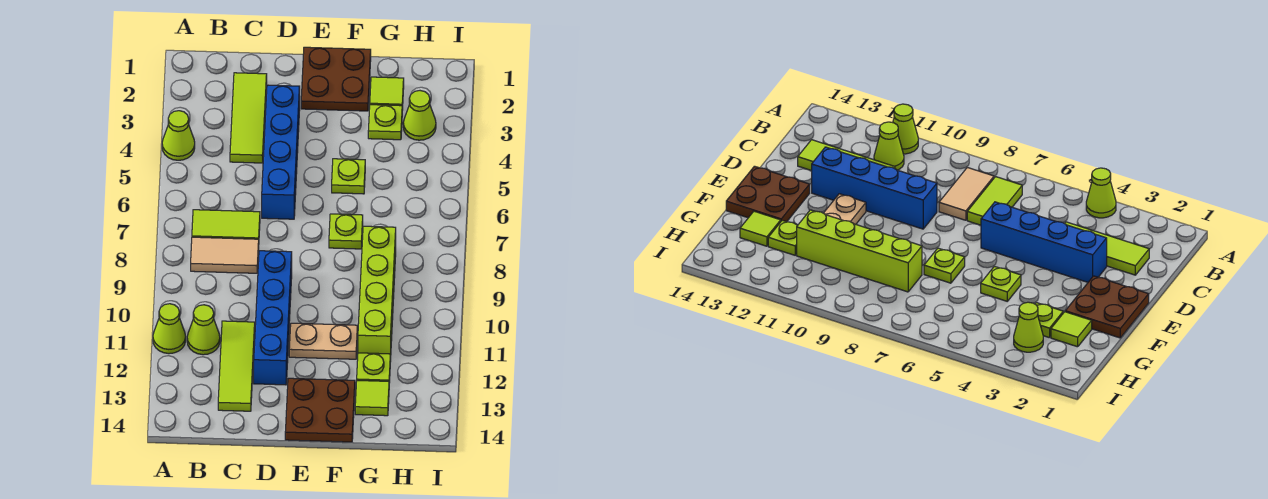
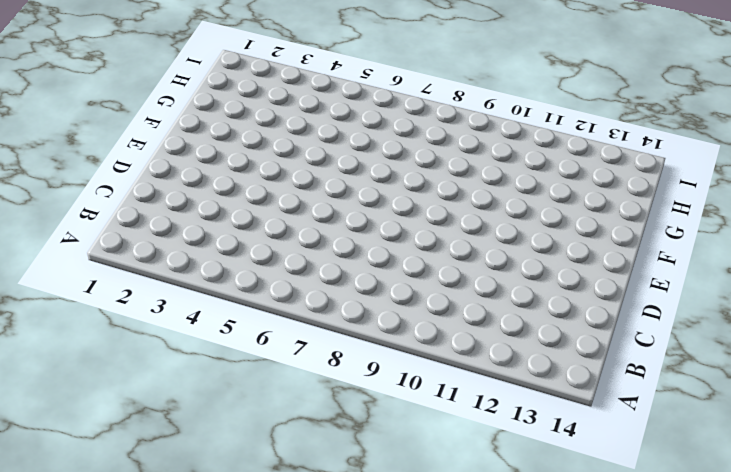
none -> lime cone A4 level 1
none -> lime cone A11 level 1
none -> lime tile B7:C7 level 1

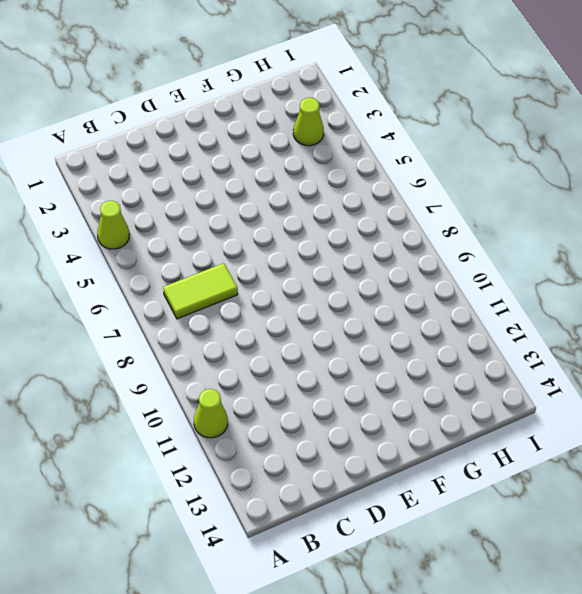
none -> tan tile B8:C8 level 1
none -> lime cone B11 level 1
none -> lime tile C2:C4 level 1

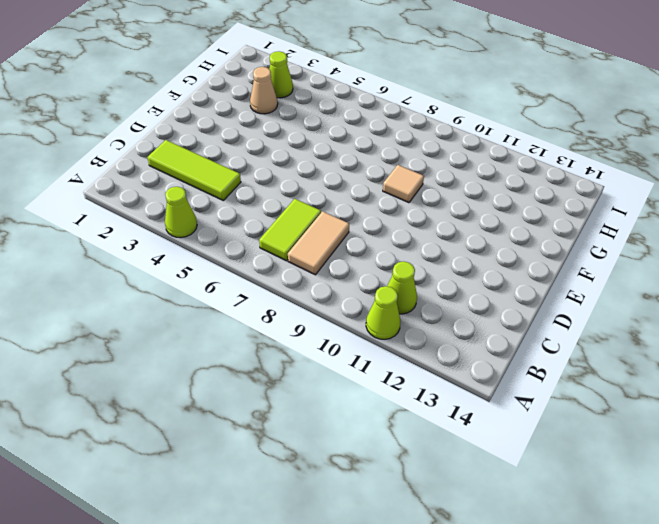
tan tile F9 level 1 -> none
tan cone G3 level 1 -> lime plate G3 level 1
none -> lime tile C11:C13 level 1
none -> blue brick D3:D6 level 1
none -> blue brick D9:D12 level 1

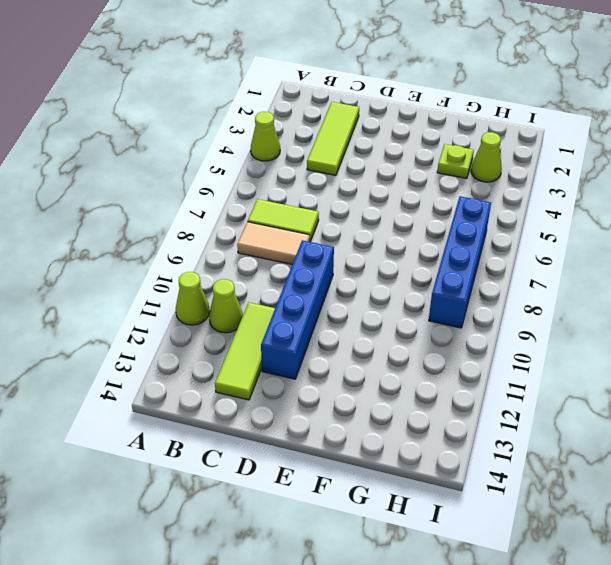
blue brick H6:H9 level 1 -> blue brick D3:D6 level 1
none -> brown plate E1:F2 level 1
none -> tan plate E11:F11 level 1
none -> brown plate E13:F14 level 1

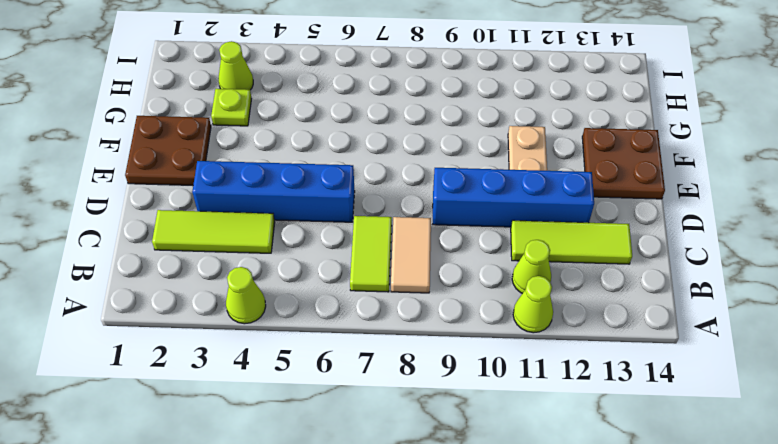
none -> lime plate F5 level 1
none -> lime plate F7 level 1
none -> lime tile G2 level 1

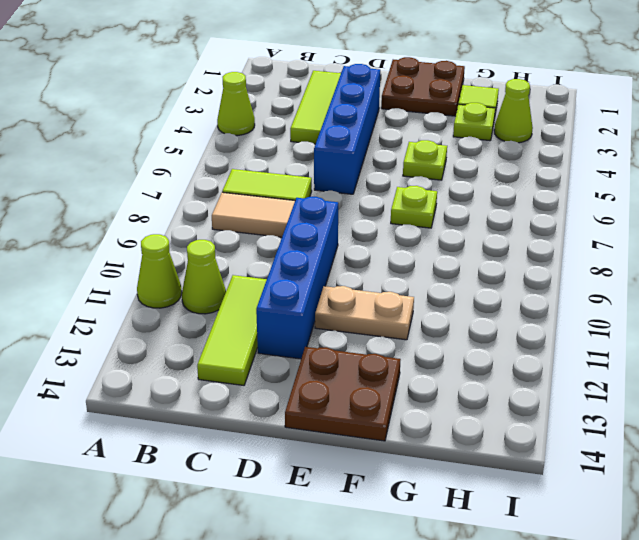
none -> lime brick G8:G11 level 1
none -> lime plate G12 level 1
none -> lime tile G13 level 1

